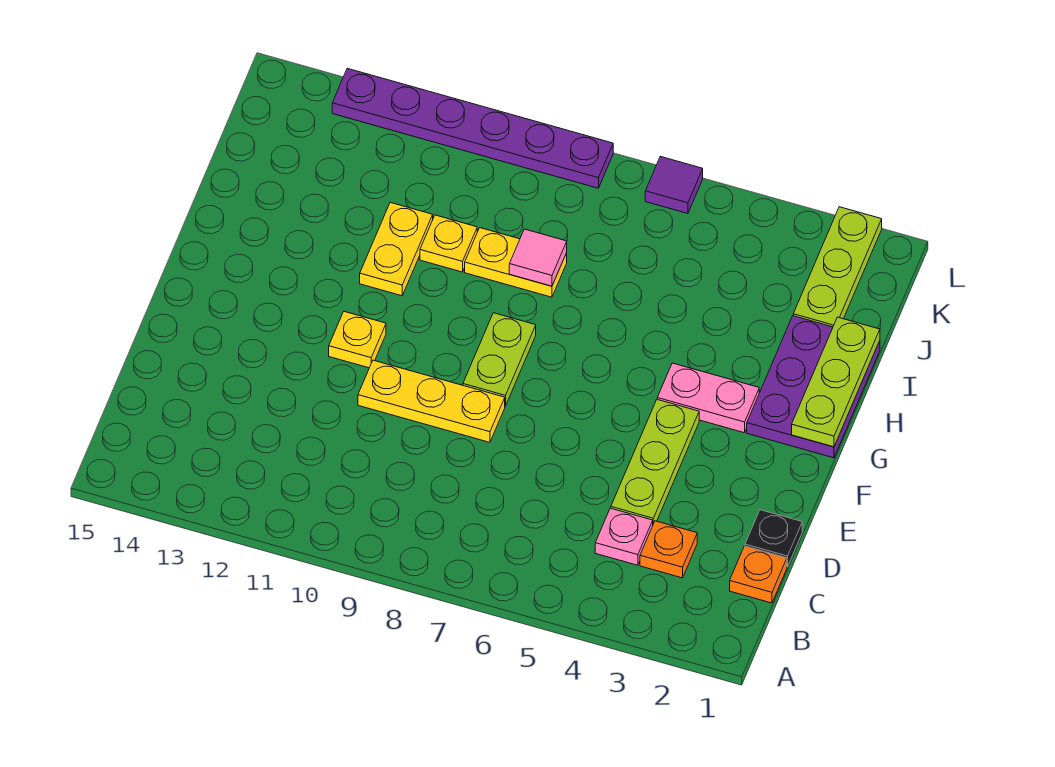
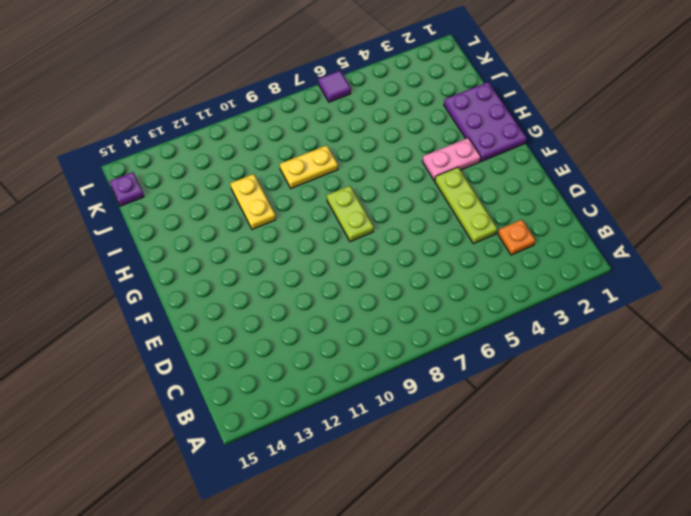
purple plate K15 level 1 -> none
none -> orange plate C1 level 1
none -> pink plate C4 level 1
none -> black plate D1 level 1

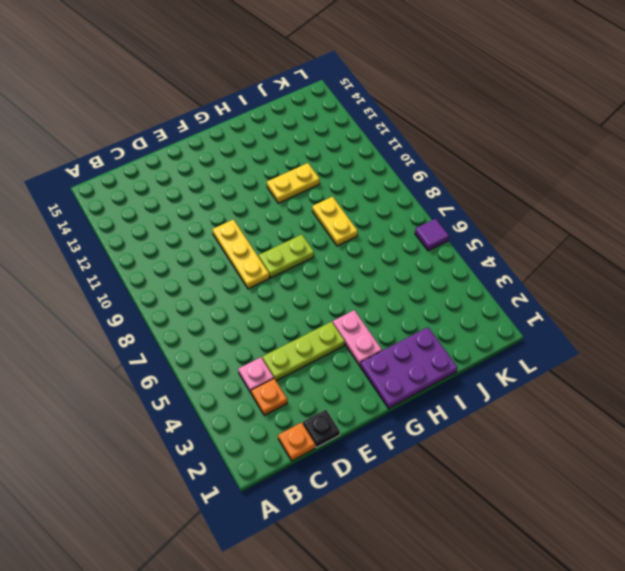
none -> yellow plate F11 level 1
none -> yellow plate I10 level 1
none -> lime plate J2:L2 level 1

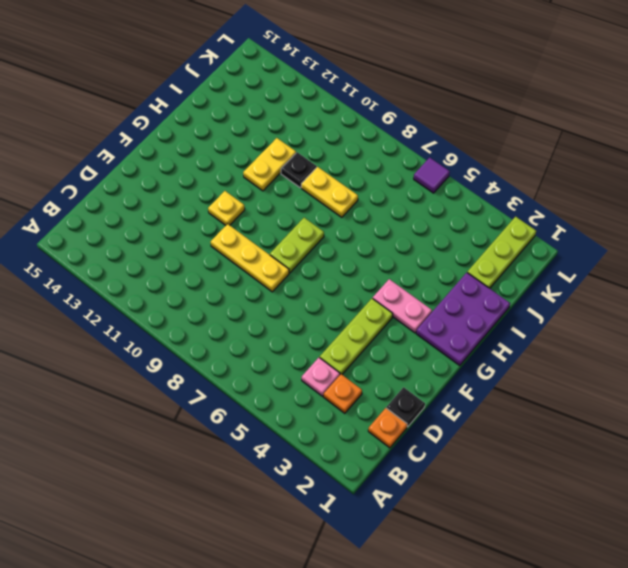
black plate I10 level 1 -> yellow plate I10 level 1
none -> purple plate L8:L13 level 1
none -> lime plate G1:I1 level 2
none -> pink tile I8 level 2

